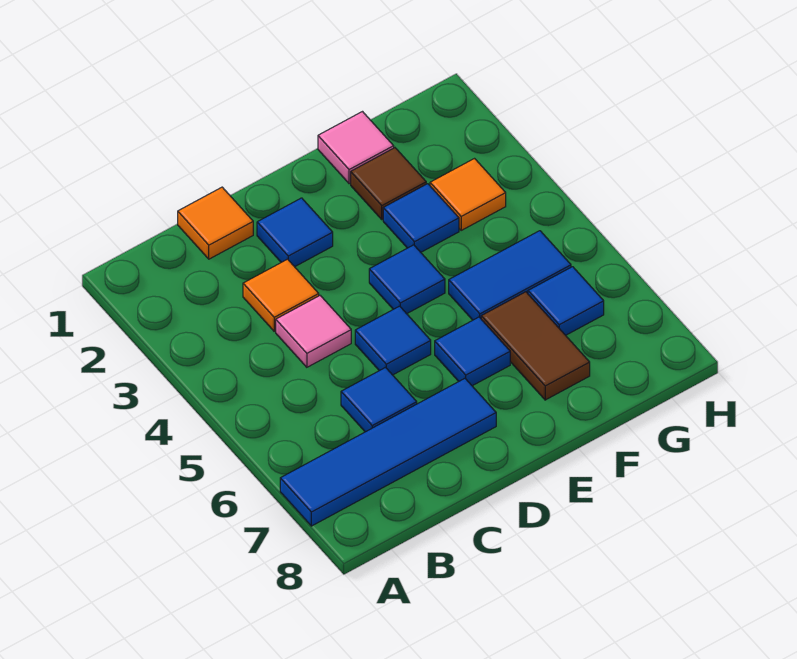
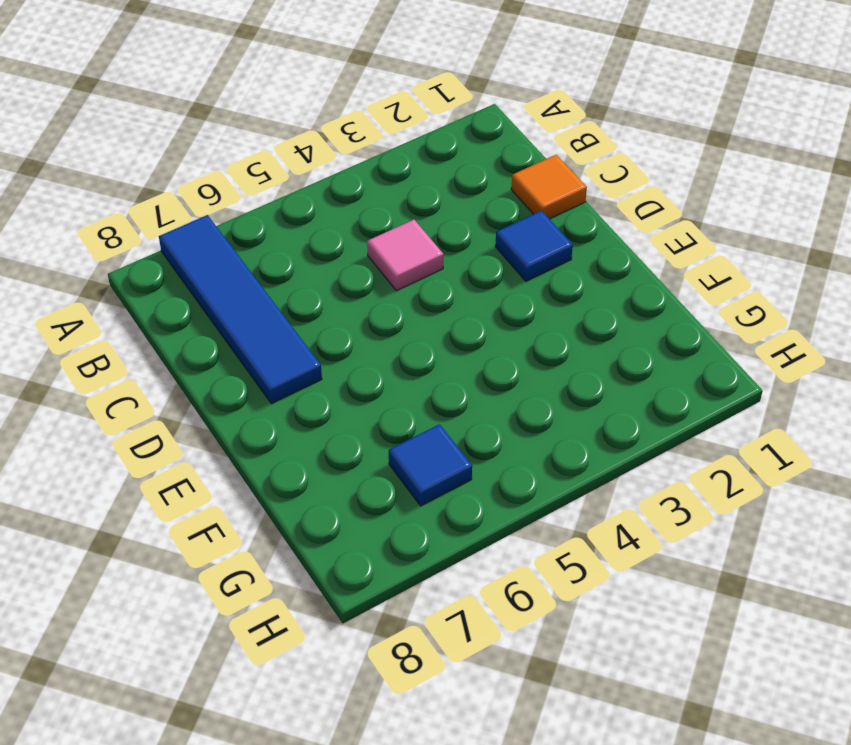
none -> orange tile C3 level 1
none -> blue tile C6 level 1
none -> blue tile D5 level 1

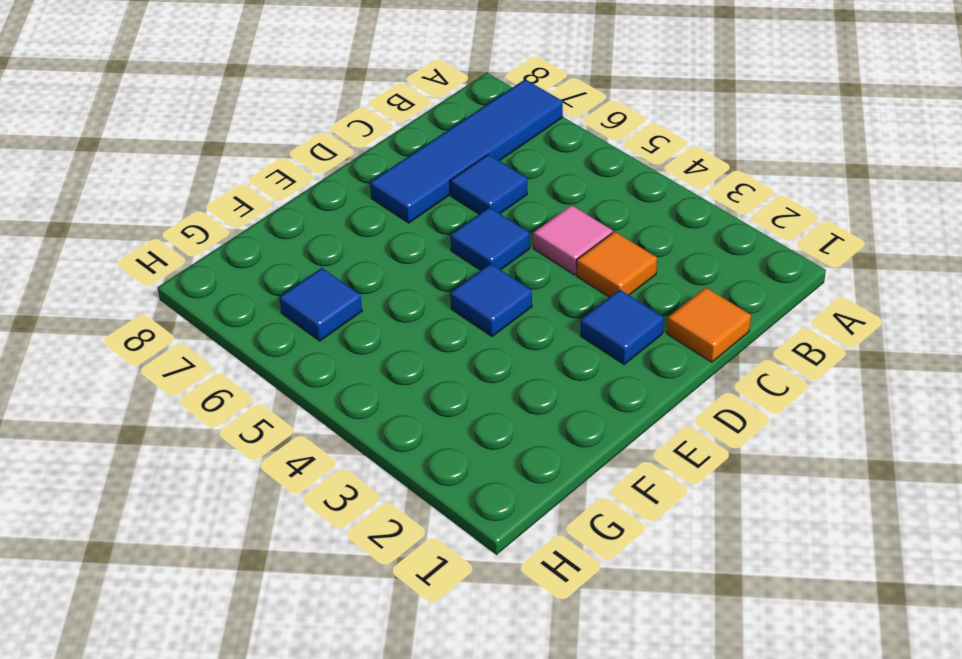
none -> blue tile E6 level 1
none -> pink tile F1 level 1
none -> brown tile F2 level 1

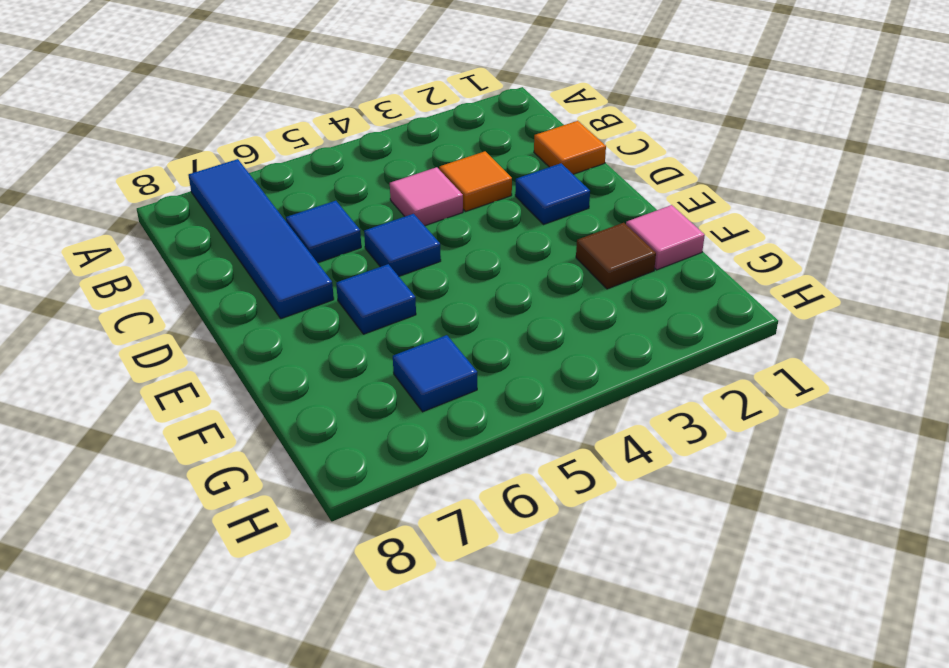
none -> blue tile E4 level 1
none -> blue tile F3 level 1
none -> blue tile F5:G5 level 1

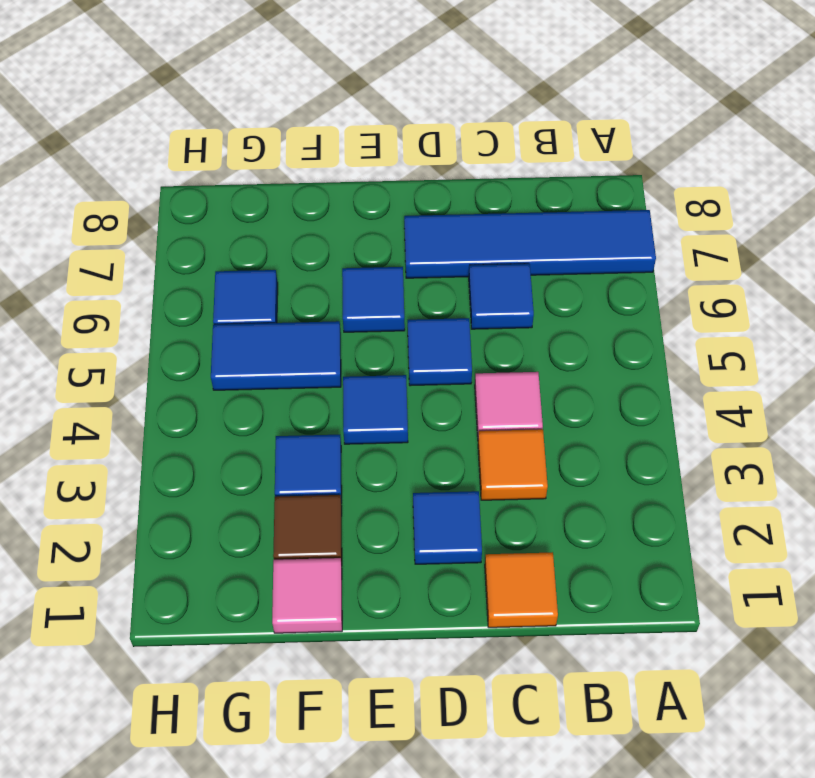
none -> brown tile F6:F7 level 1
none -> orange tile G3 level 1

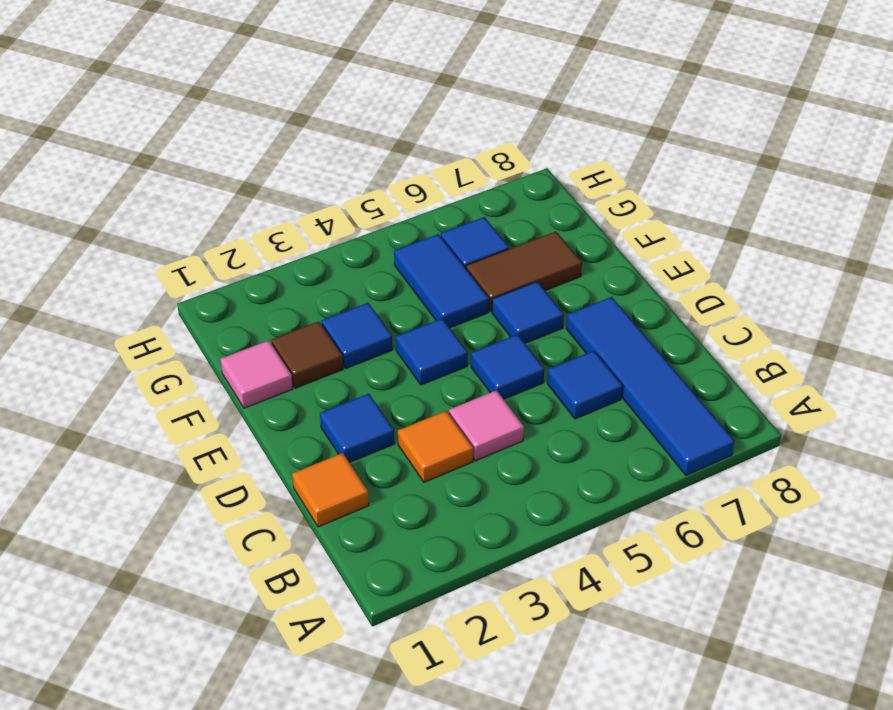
none -> orange tile G3 level 1

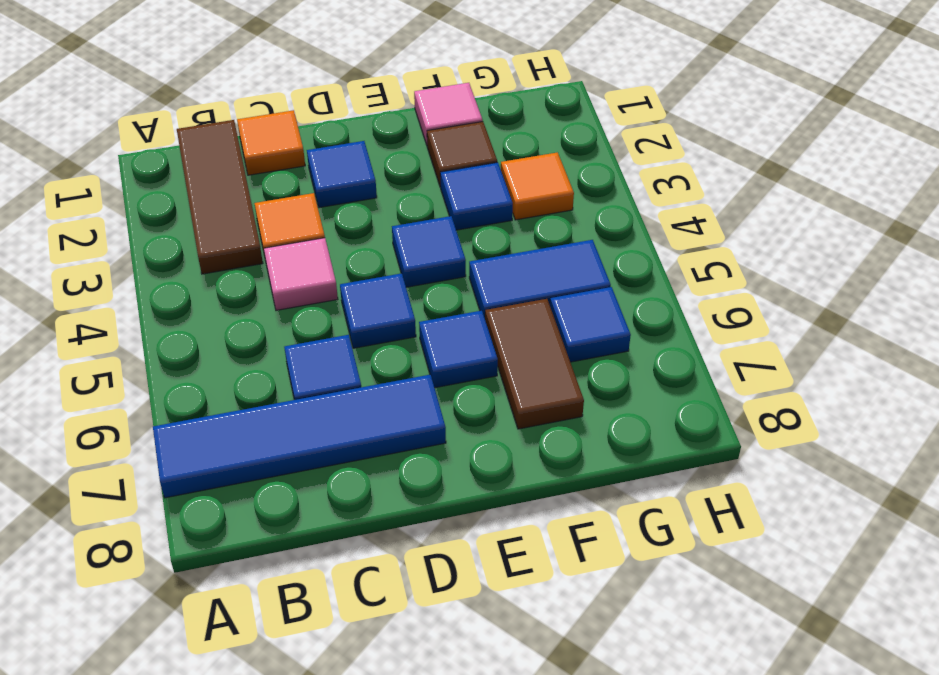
brown tile B1:B3 level 1 -> none

